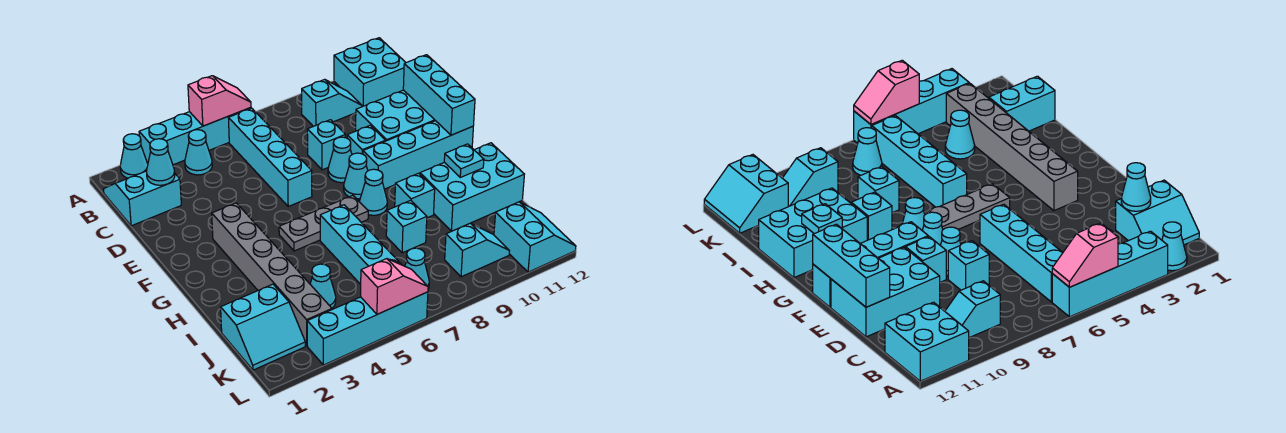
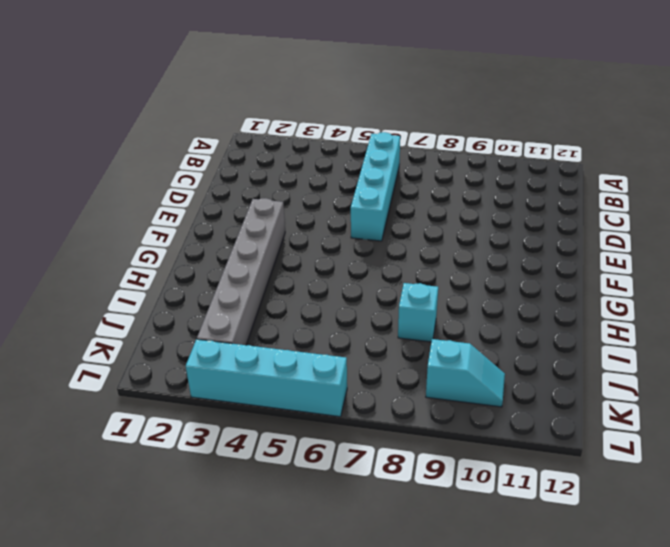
none -> cyan cone A2 level 1
none -> cyan brick A3:A6 level 1
none -> cyan brick A11:B12 level 1
none -> cyan slope B1:C2 level 1 top C

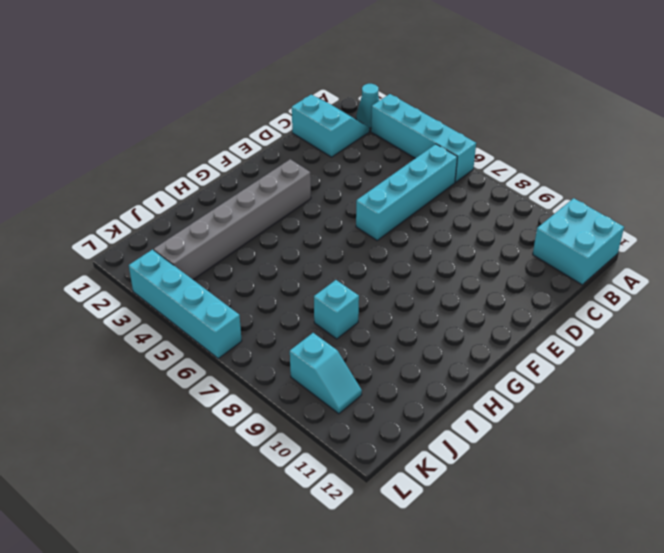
none -> cyan cone B4 level 1
none -> cyan slope B9:B10 level 1 top 9
none -> cyan brick D8 level 1
none -> cyan brick D10:E12 level 1

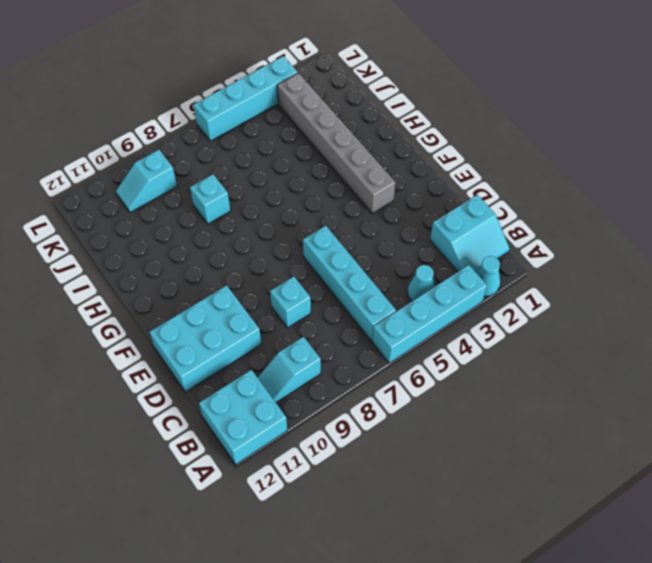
none -> cyan cone E8 level 1
none -> cyan brick E9 level 1
none -> cyan cone F8 level 1
none -> cyan brick F9:F12 level 1

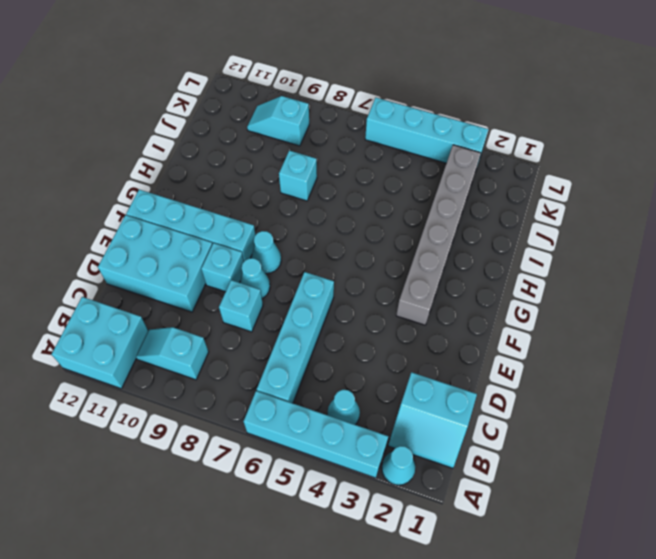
none -> grey plate G5:G7 level 1
none -> cyan cone G8 level 1
none -> cyan brick H6:K6 level 1
none -> cyan brick H9 level 1

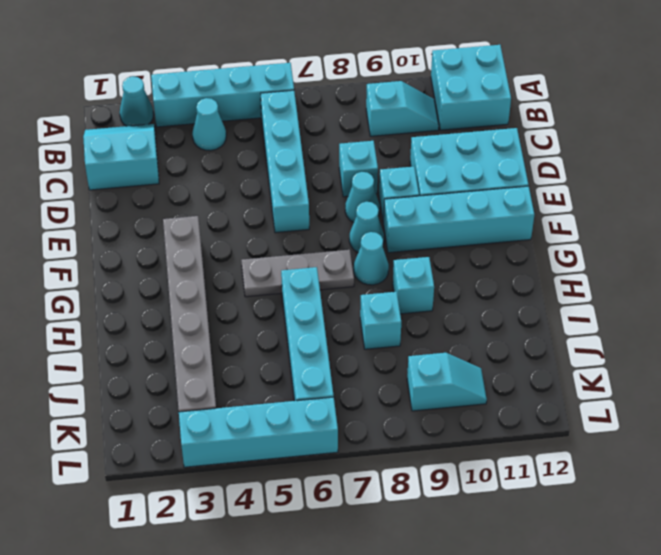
none -> cyan brick H10:I12 level 1
none -> cyan slope J1:K2 level 1 top J
none -> cyan cone J4 level 1
none -> cyan cone K7 level 1

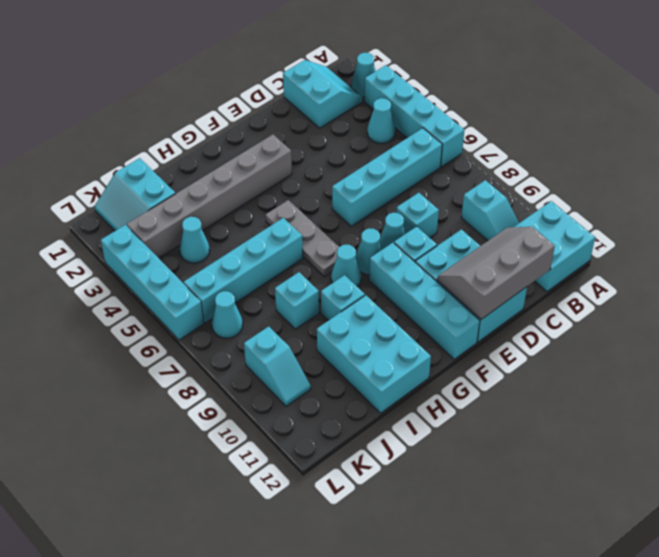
grey slope C11:E12 level 2 top 12 -> cyan brick D12:F12 level 2
none -> cyan slope K11:L12 level 1 top 11
none -> pink slope A5:A6 level 2 top 5
none -> cyan cone C2 level 2
none -> cyan plate H11 level 2

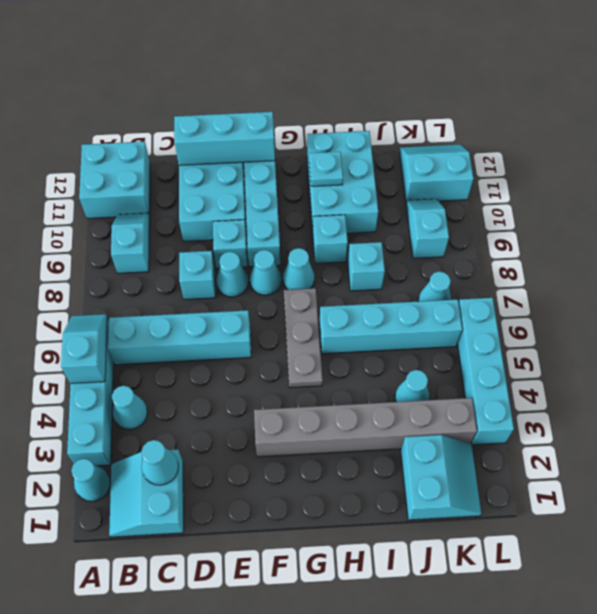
cyan slope A5:A6 level 2 top 5 -> pink slope A5:A6 level 2 top 5
none -> pink slope L5:L6 level 2 top 5

